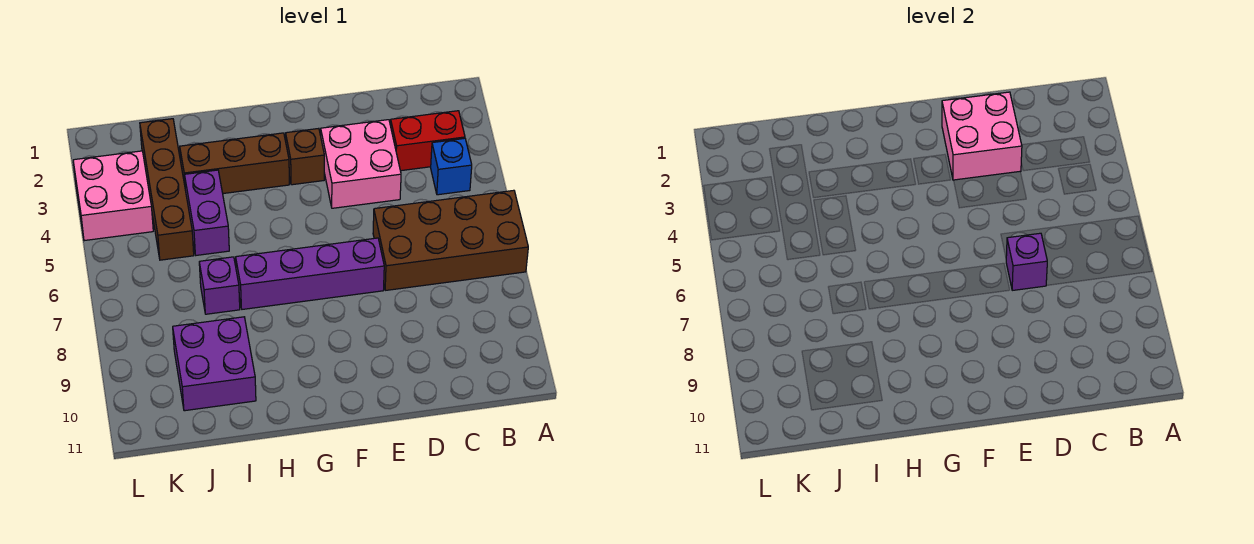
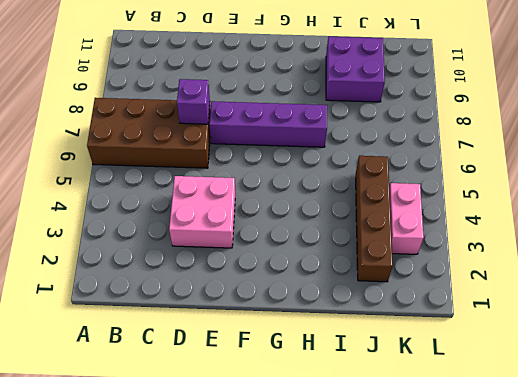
pink brick K3:K4 level 1 -> pink brick K3:L4 level 1
none -> red brick B3:C3 level 1
none -> blue brick B4 level 1
none -> brown brick F3 level 1

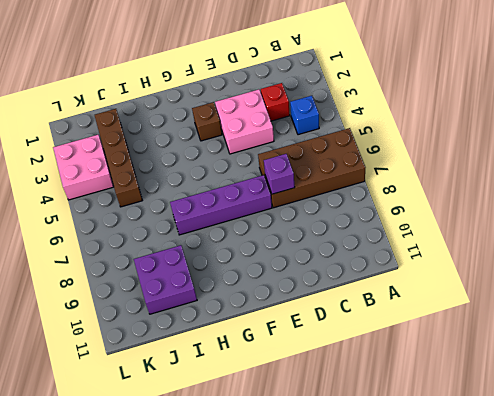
red brick C3 level 1 -> red brick B3:C3 level 1
none -> brown brick G3:I3 level 1
none -> purple brick I4:I5 level 1
none -> purple brick I7 level 1

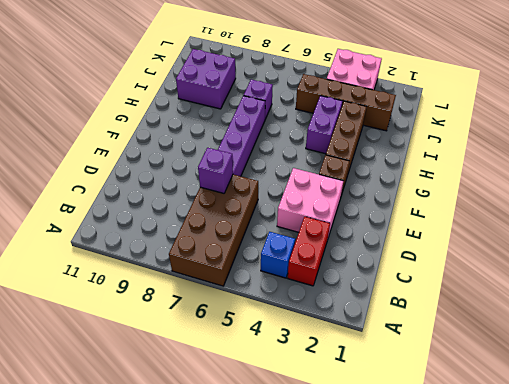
purple brick H4:I4 level 1 -> purple brick I4:I5 level 1
none -> pink brick D2:E3 level 2

